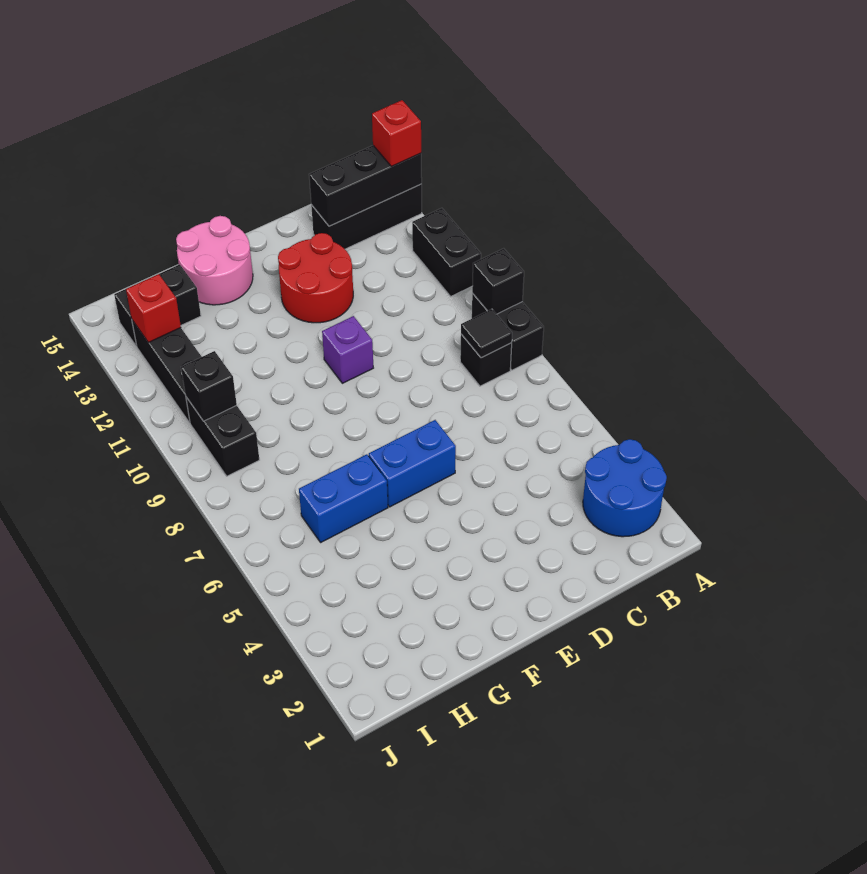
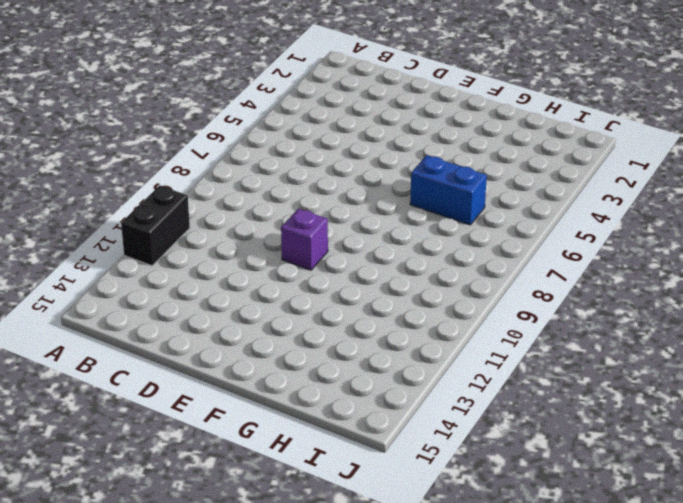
none -> blue round brick A2:B3 level 1
none -> black brick A8:A9 level 1
none -> black brick A14:C14 level 1

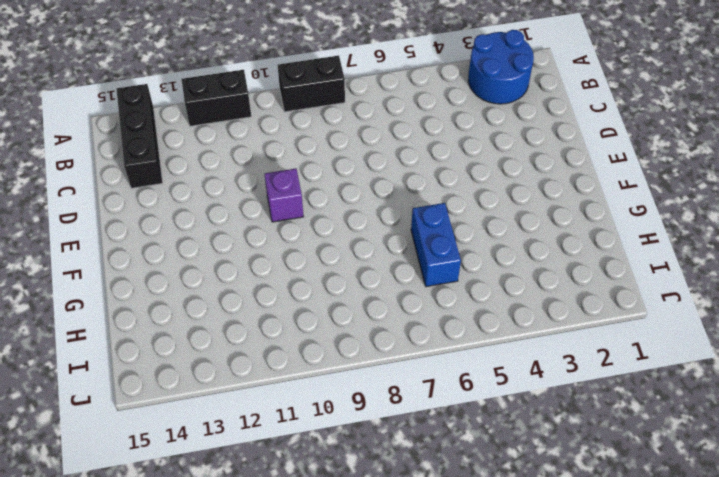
none -> black brick B8 level 1
none -> red round brick D12:E13 level 1
none -> blue brick E6:F6 level 1

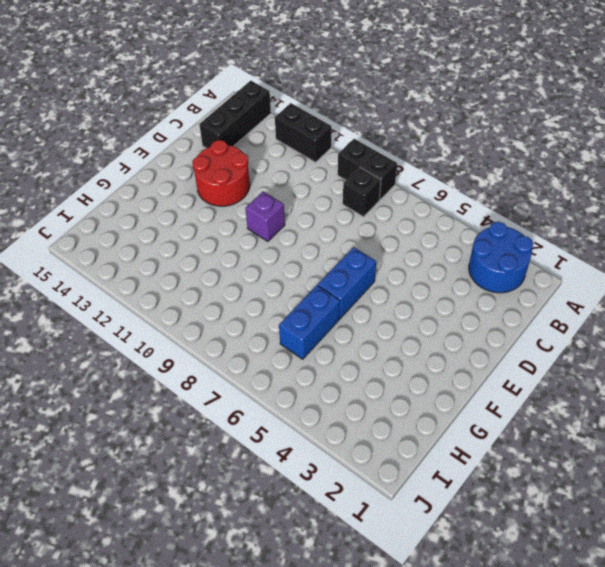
none -> pink round brick F14:G15 level 1
none -> black brick H14:I14 level 1
none -> black brick I9:I10 level 1

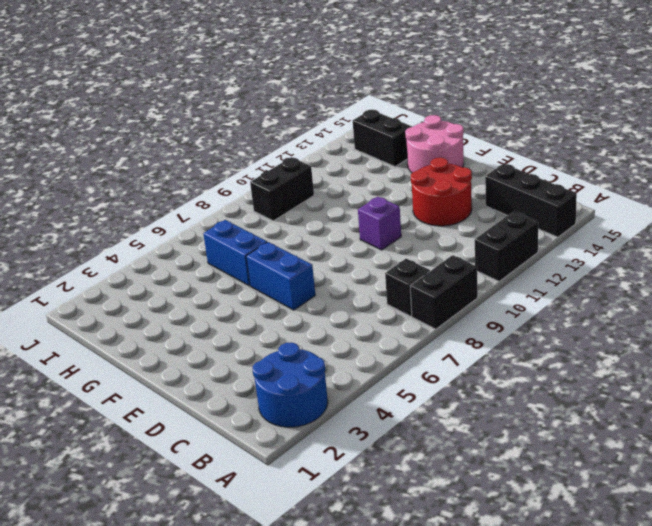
none -> black brick I11:I13 level 1
none -> black brick A9 level 2
none -> black brick A14:C14 level 2

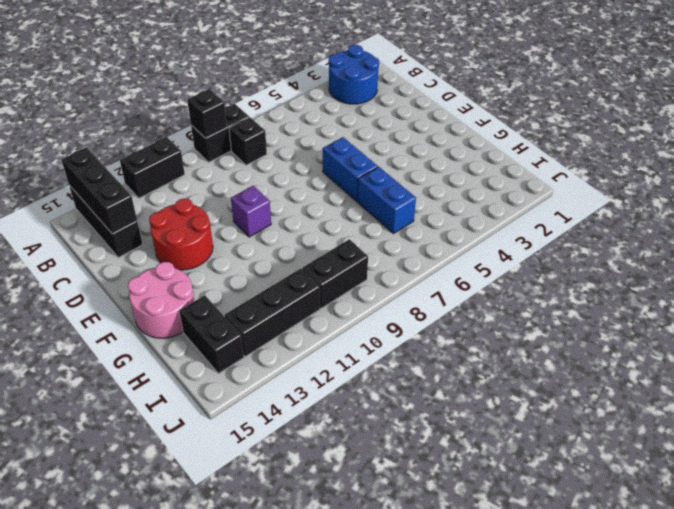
none -> black tile B8 level 2
none -> black brick I10 level 2
none -> red brick I13 level 2

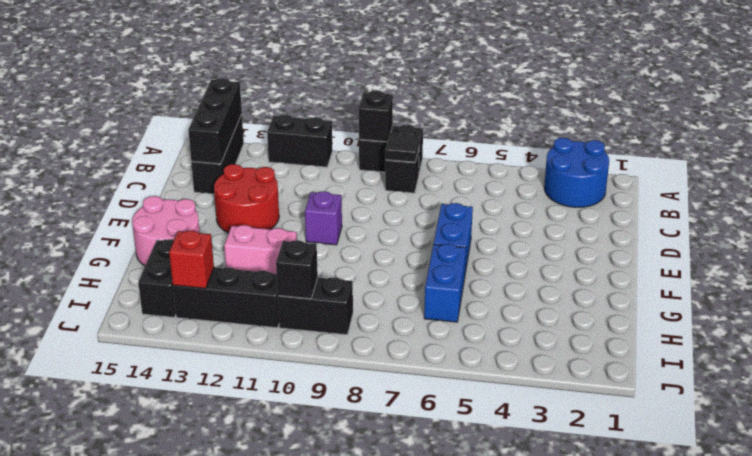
pink brick G11:G12 level 1 -> none
none -> red brick A14 level 3

